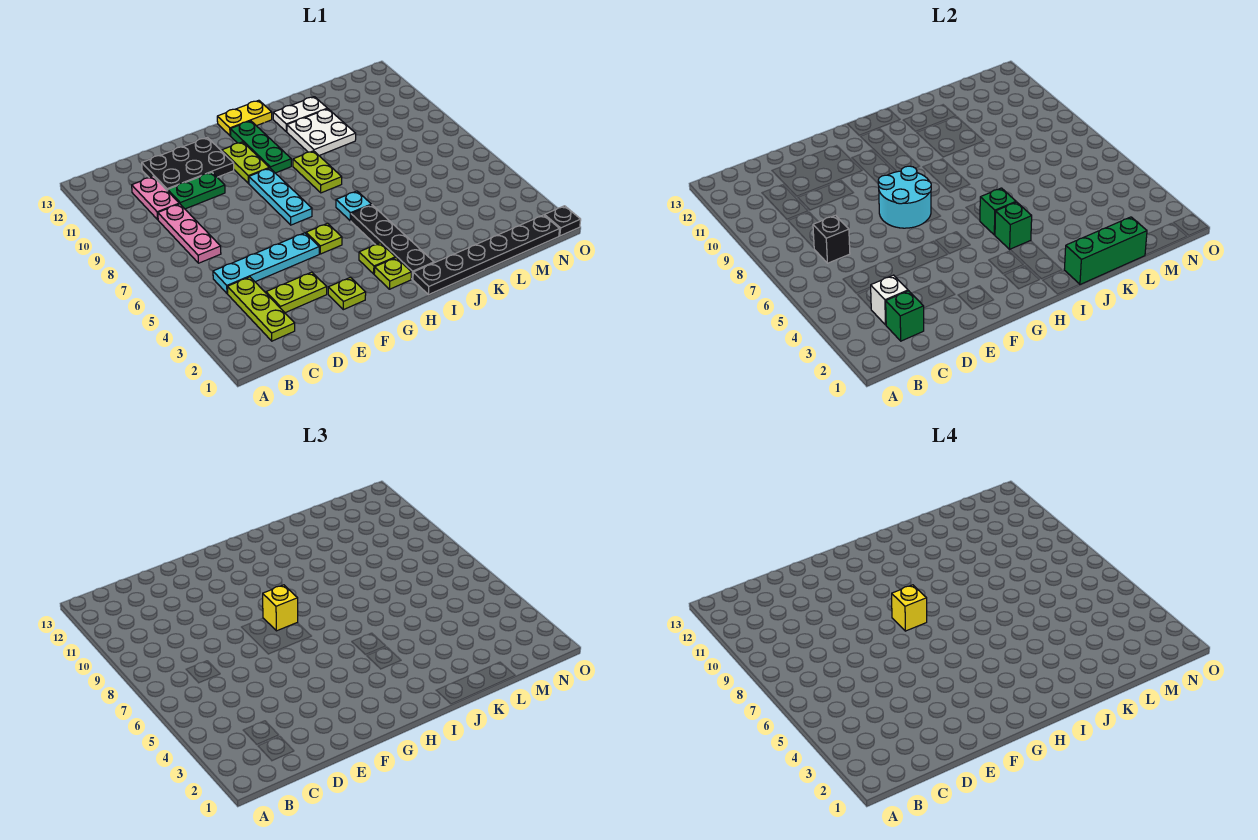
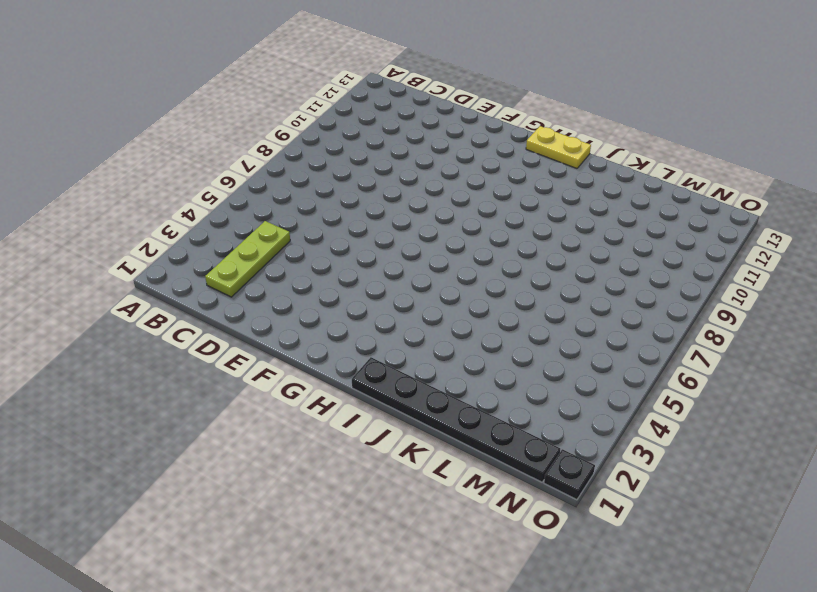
none -> cyan plate C5:F5 level 1
none -> pink plate C7:C9 level 1
none -> pink plate C10:C11 level 1
none -> lime plate D3:E3 level 1

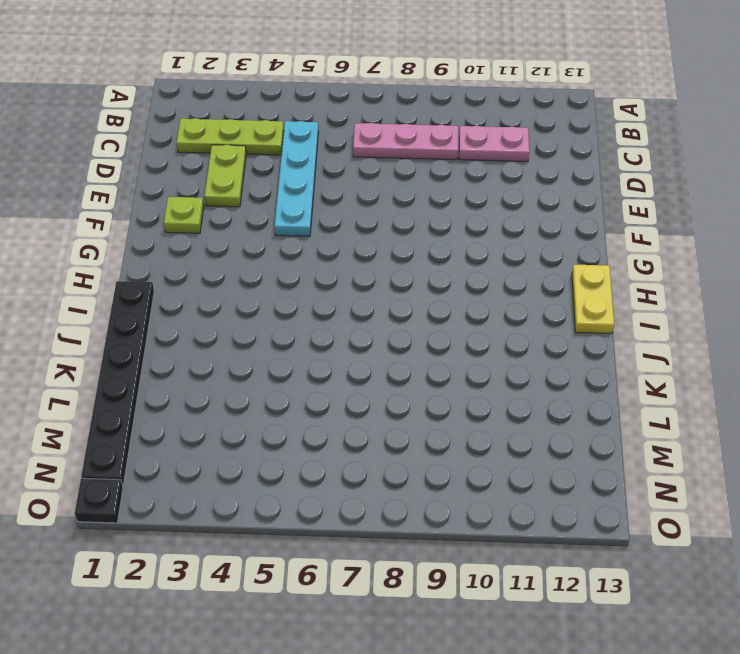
none -> green plate D10:E10 level 1
none -> black plate D11:F12 level 1
none -> lime plate G5 level 1
none -> cyan plate G7:G9 level 1

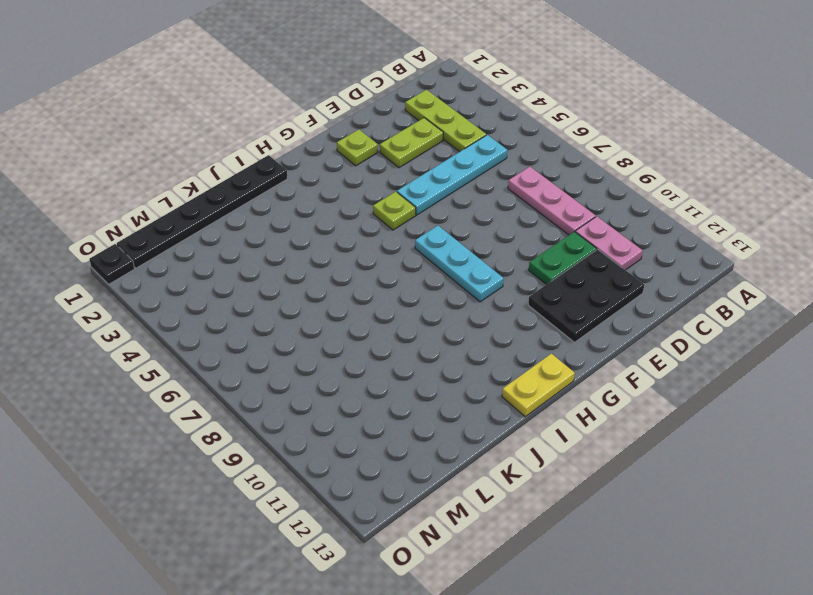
none -> lime plate G10:G11 level 1
none -> lime plate H2 level 1
none -> lime plate H3 level 1
none -> green plate H10:H12 level 1

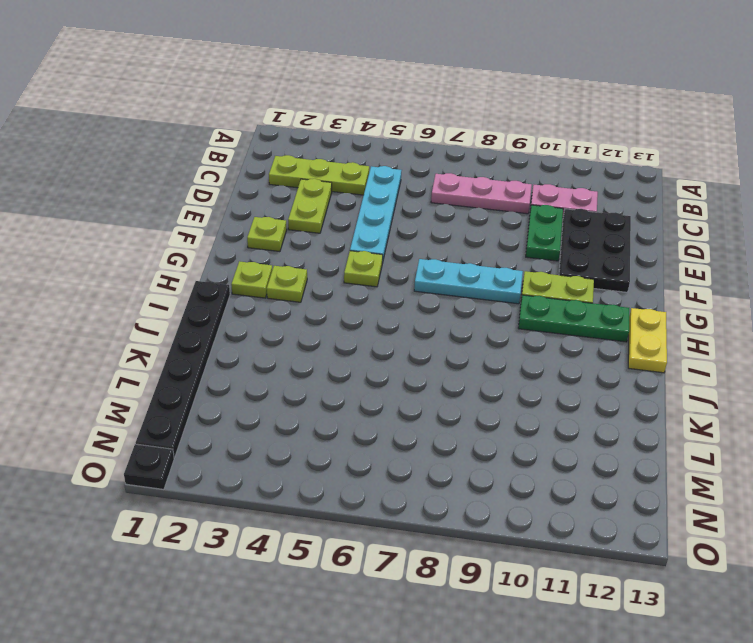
none -> black plate I2:I5 level 1
none -> cyan plate I6 level 1
none -> lime plate I8:I9 level 1
none -> white plate J10:K11 level 1

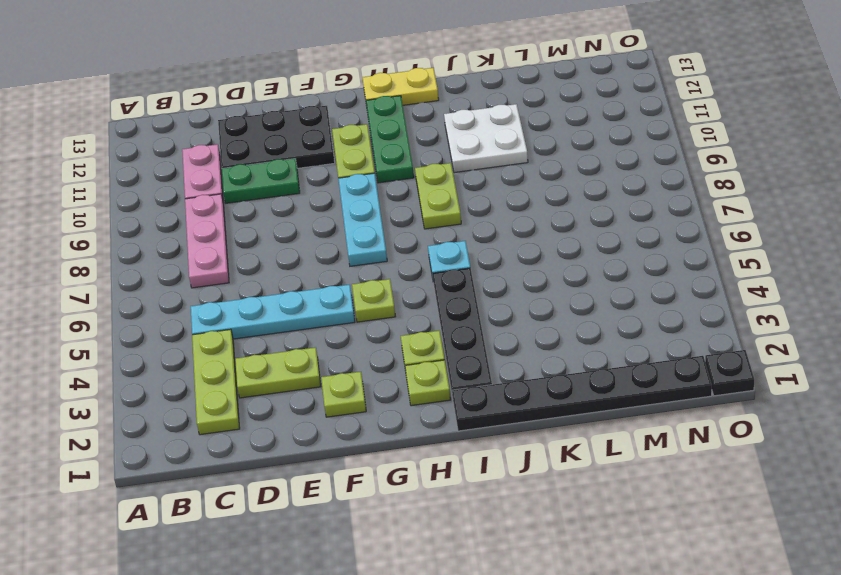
none -> white plate J12:K12 level 1
none -> green brick C2 level 2
none -> white brick C3 level 2
none -> black brick C7 level 2

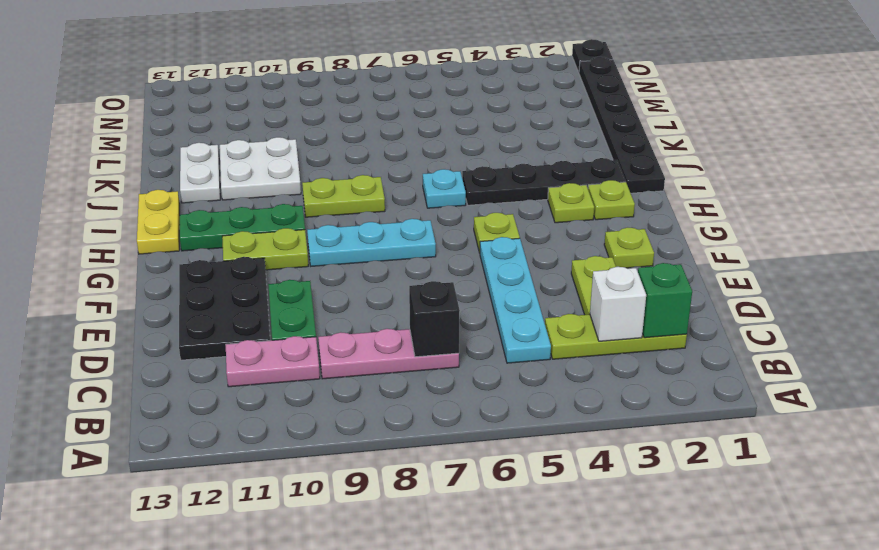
none -> cyan round brick F7:G8 level 2
none -> green brick I4 level 2
none -> green brick I5 level 2
none -> green brick J1:L1 level 2

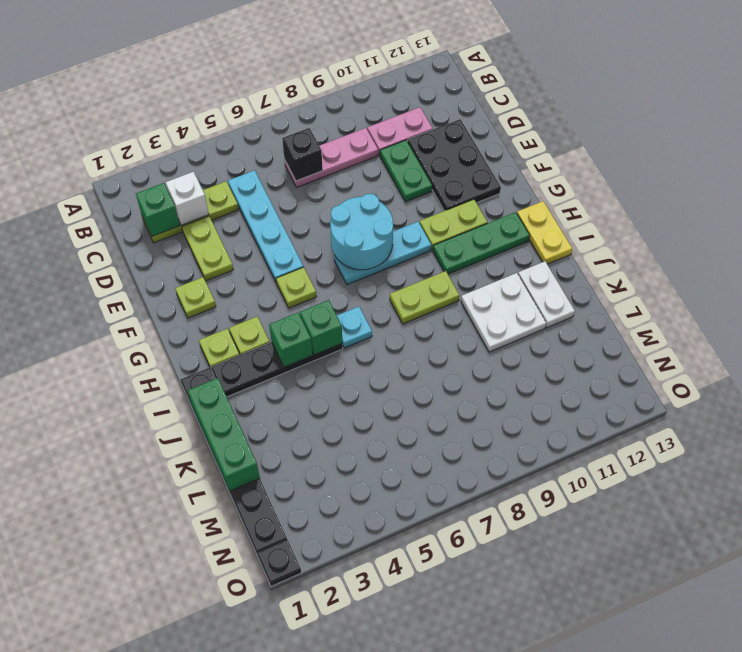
none -> yellow brick G8 level 3
none -> yellow brick G8 level 4

